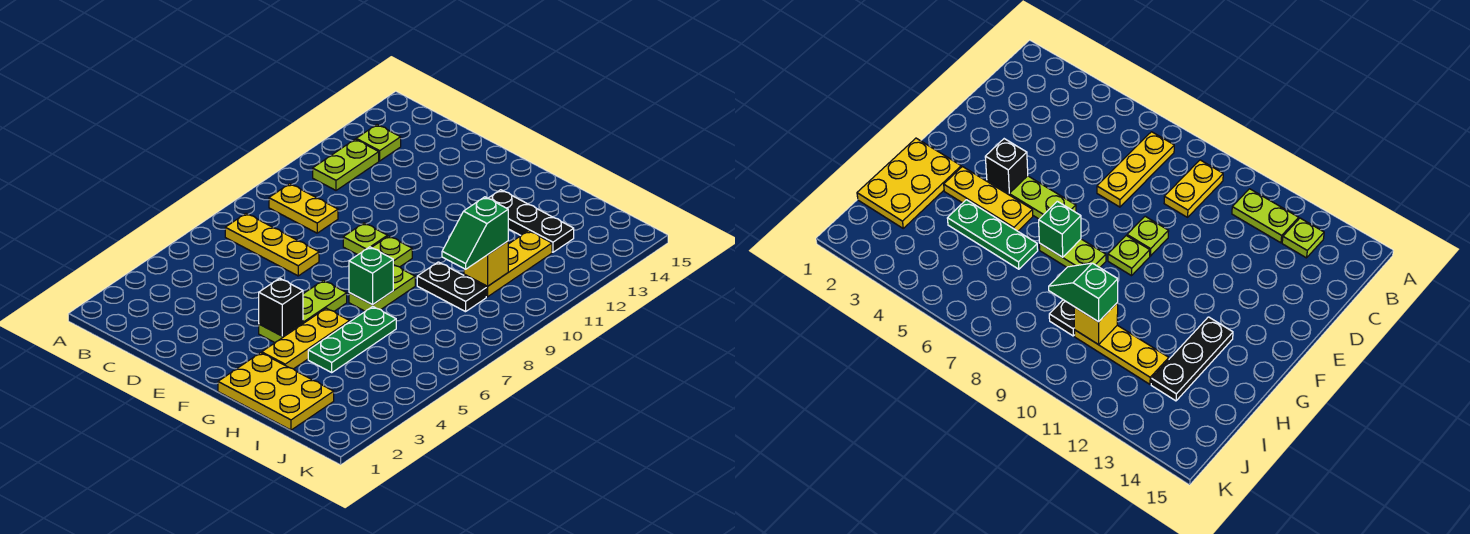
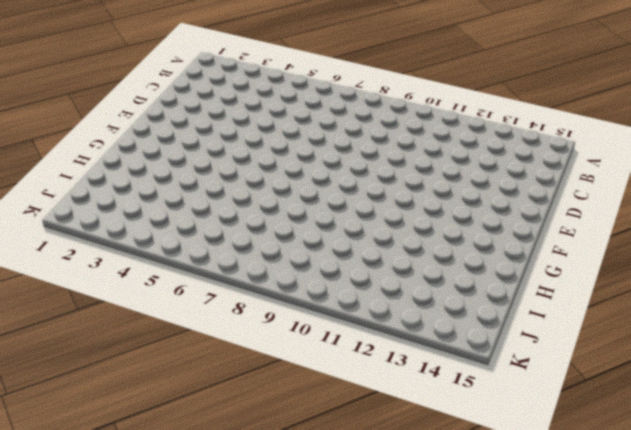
none -> yellow plate B7:D7 level 1
none -> yellow plate B9:C9 level 1
none -> lime plate B11:B12 level 1

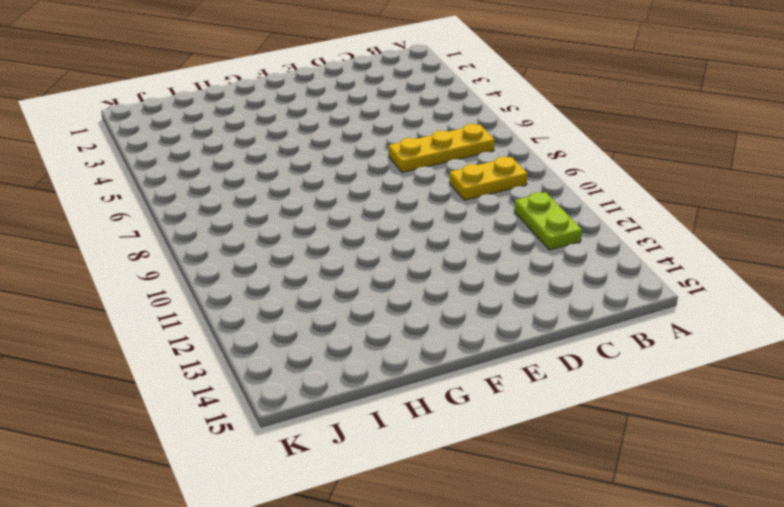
none -> lime plate B13 level 1
none -> lime plate E9 level 1
none -> lime plate F4:F6 level 1

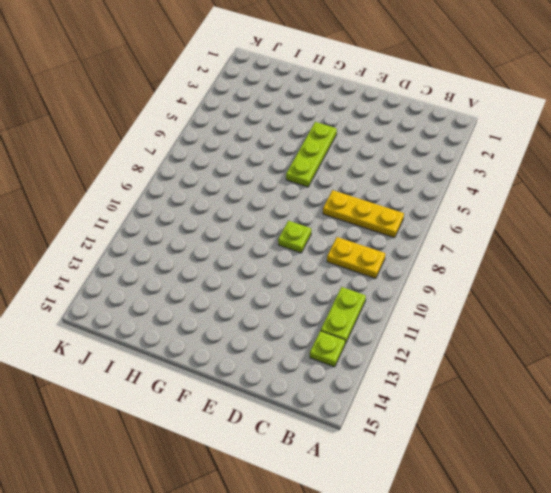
none -> lime plate F9 level 1
none -> yellow plate G1:I2 level 1
none -> yellow plate G3:G5 level 1

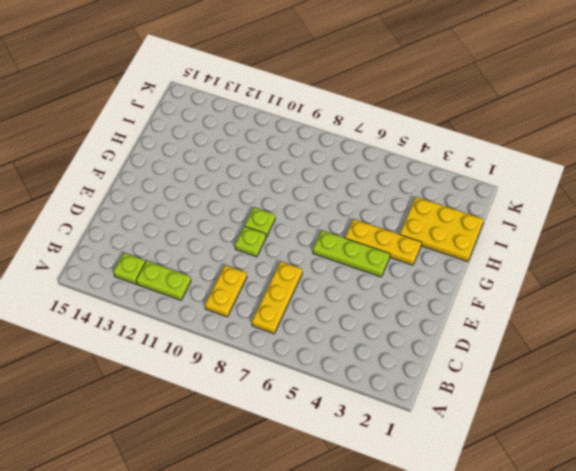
yellow plate H1:I3 level 1 -> yellow plate G1:I2 level 1
none -> lime plate G7:G8 level 1
none -> black plate G13:I13 level 1
none -> green plate H4:H6 level 1

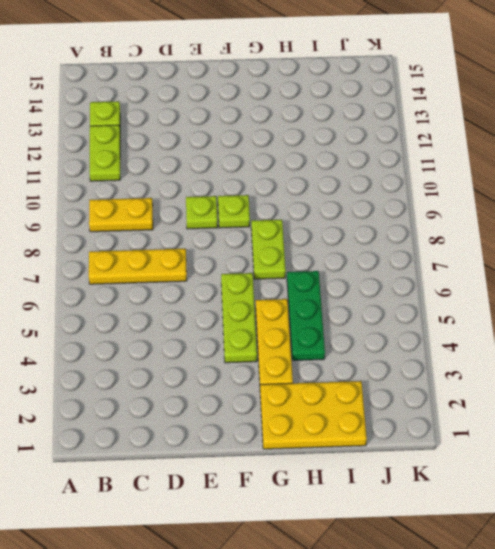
none -> black plate G13:I13 level 1
none -> black plate H9:I9 level 1
none -> yellow plate I10:I12 level 1

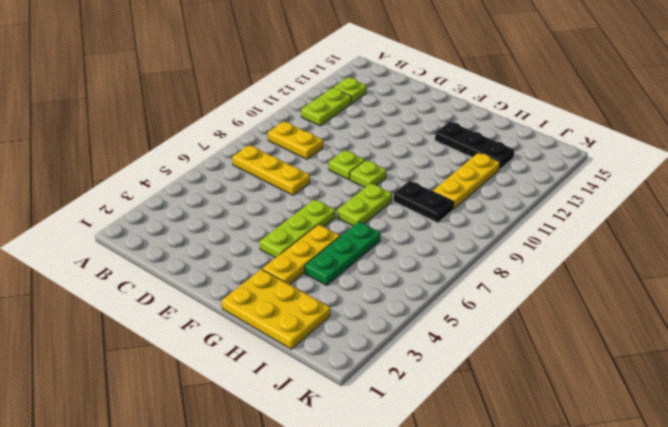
none -> black brick F4 level 2
none -> green brick G7 level 2
none -> yellow brick I10 level 2

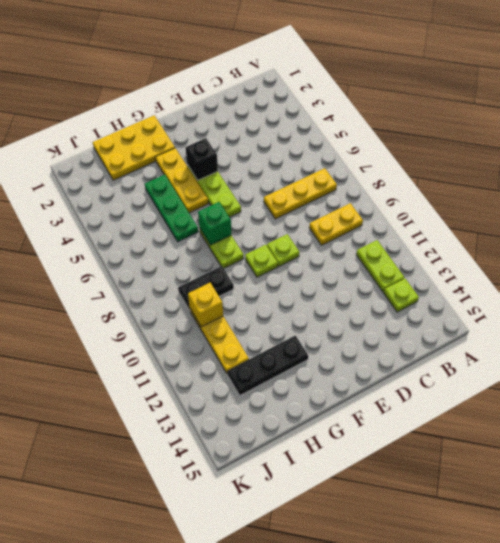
none -> green slope I9:I10 level 3 top 10

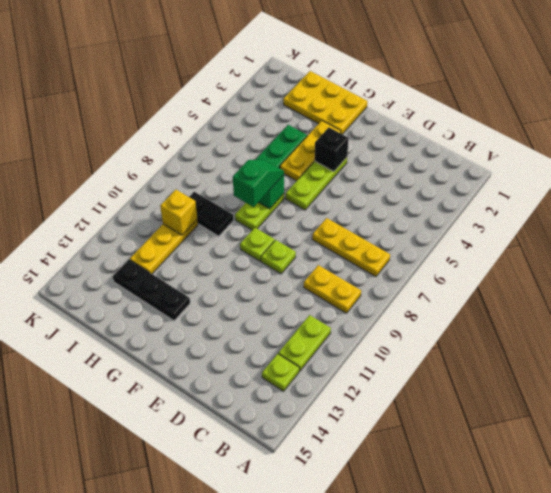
green slope G7:G8 level 3 top 8 -> green slope I9:I10 level 3 top 10

